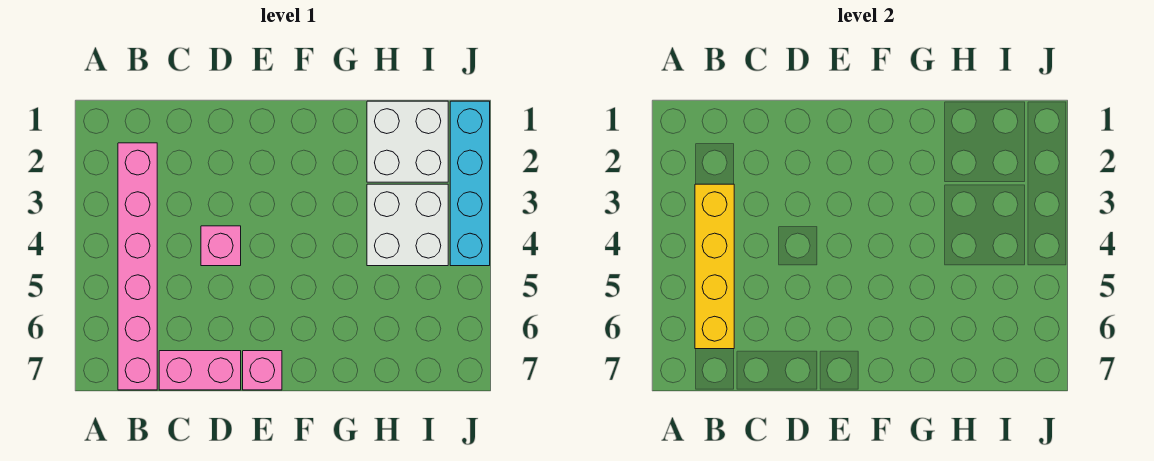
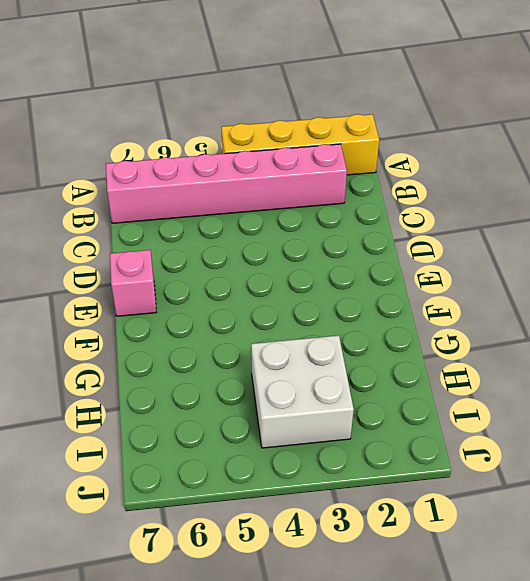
yellow brick A1:A4 level 1 -> yellow brick B3:B6 level 2
none -> pink brick C7:D7 level 1
none -> pink brick D4 level 1

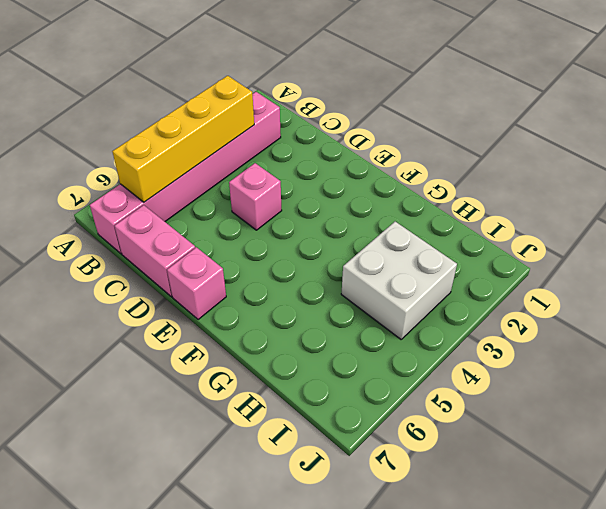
none -> white brick H1:I2 level 1
none -> cyan brick J1:J4 level 1

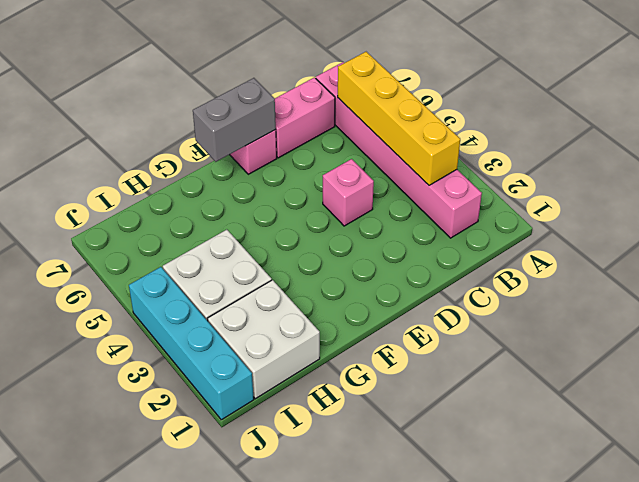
grey brick E7:F7 level 2 -> none

